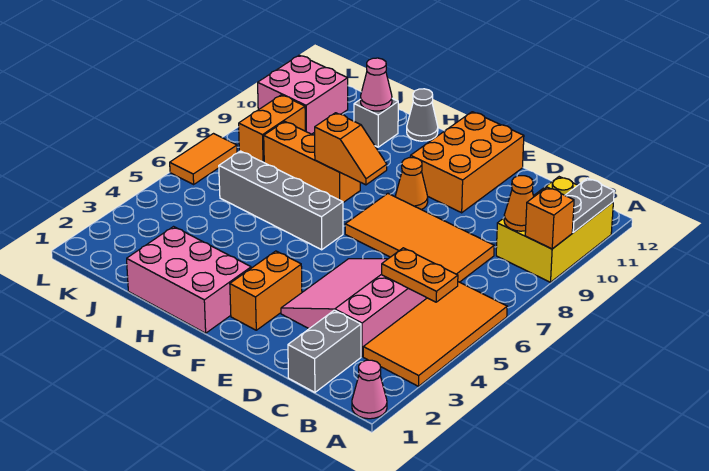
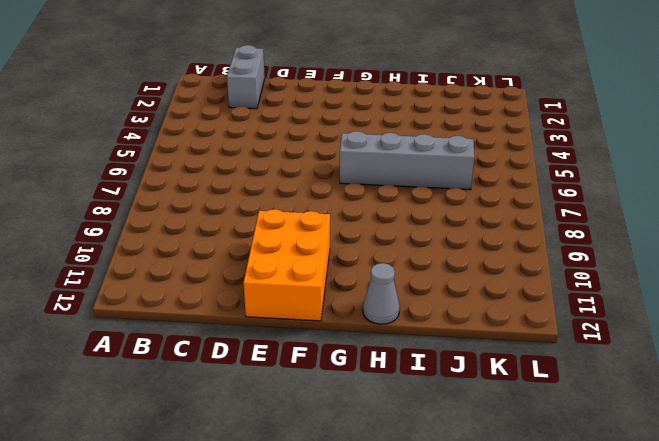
none -> pink cone A1 level 1
none -> orange tile A3:B6 level 1
none -> yellow brick A9:B11 level 1

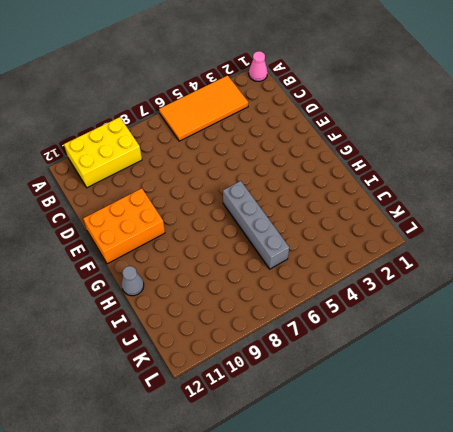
none -> grey brick C1:C2 level 1
none -> pink slope C3:E5 level 1 top C
none -> orange tile C7:F8 level 1

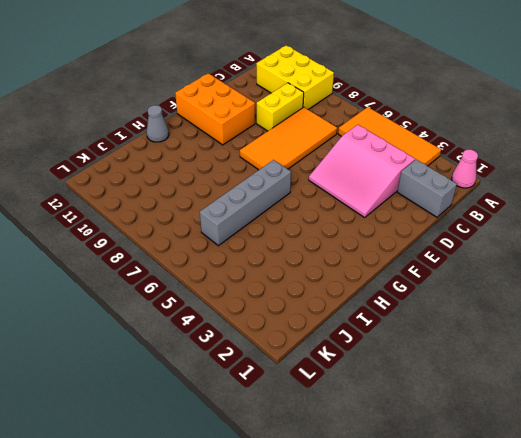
yellow brick C9:D9 level 1 -> none
none -> orange brick F2:F3 level 1
none -> orange cone F9 level 1
none -> pink brick G1:I2 level 1

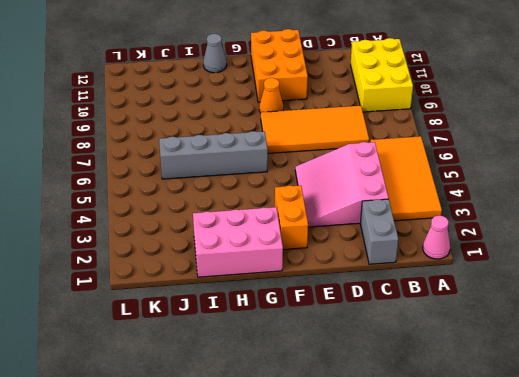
none -> orange brick H8:J8 level 1
none -> grey brick I11 level 1
none -> orange brick K8:K9 level 1

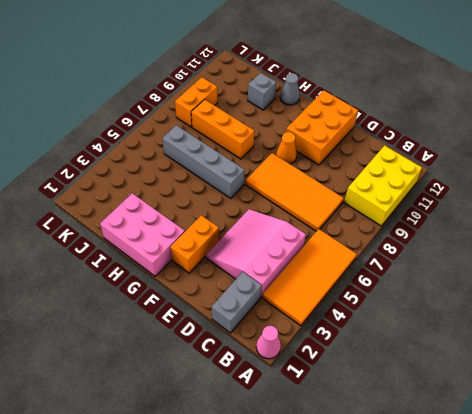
none -> pink brick K10:L11 level 1
none -> orange tile L6:L7 level 1
none -> orange brick A9 level 2

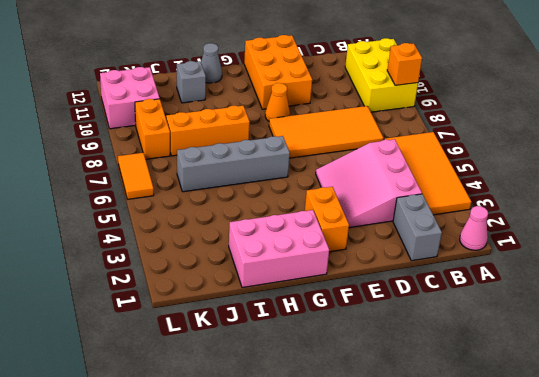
none -> grey plate A10:A11 level 2
none -> orange plate B5:C5 level 2
none -> orange cone B9 level 2

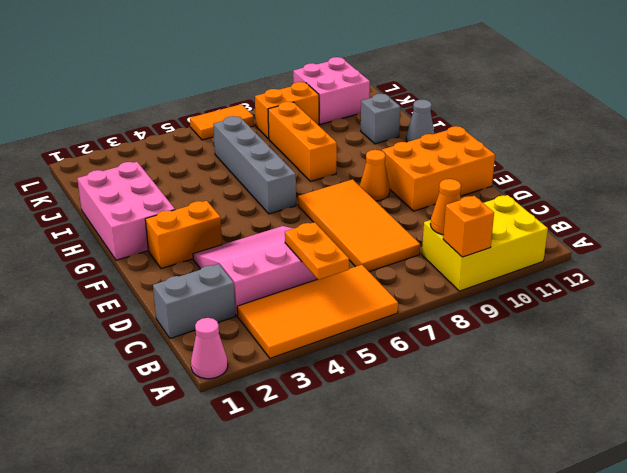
none -> grey plate A10:A11 level 2
none -> orange slope G8:H8 level 2 top H
none -> pink cone I11 level 2

